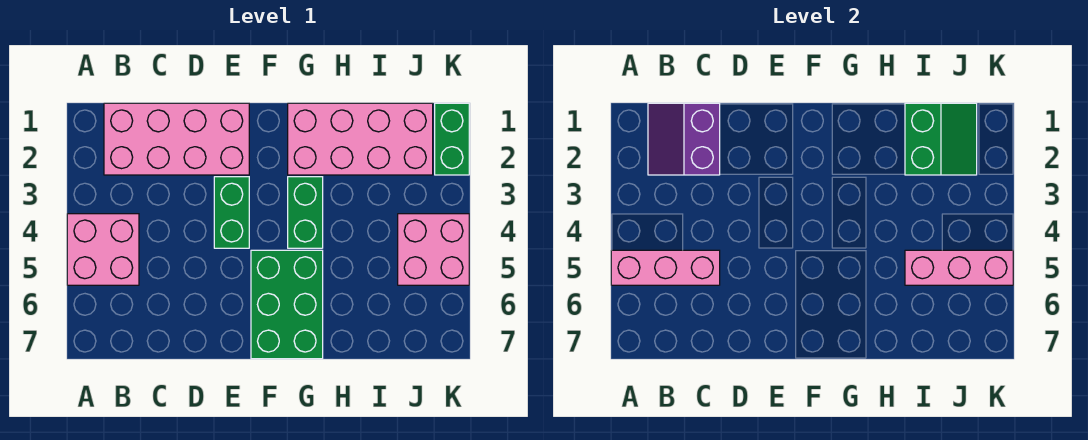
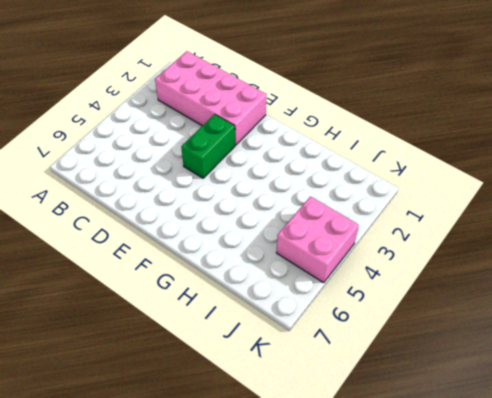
none -> pink brick A4:B5 level 1
none -> green brick F5:G7 level 1
none -> pink brick G1:J2 level 1

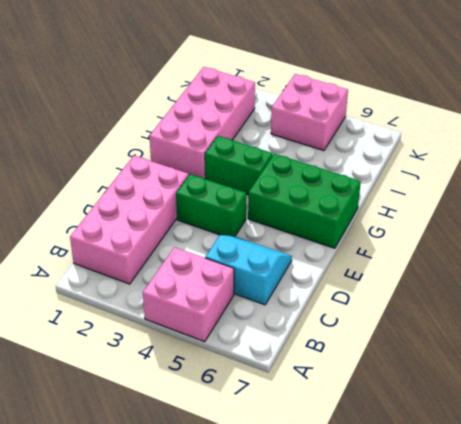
cyan slope C5:D6 level 1 top C -> none
none -> green brick K1:K2 level 1
none -> pink brick A5:C5 level 2
none -> purple slope B1:C2 level 2 top C

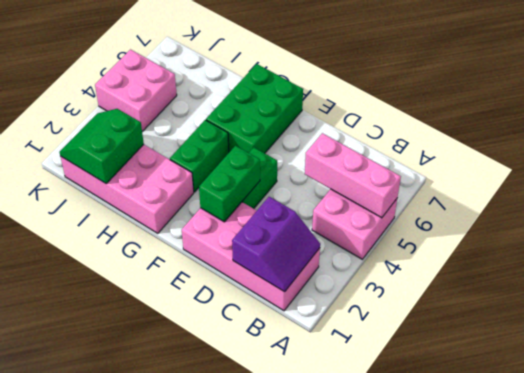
green brick E2:E3 level 2 -> green brick K1:K2 level 1
none -> pink brick I5:K5 level 2

